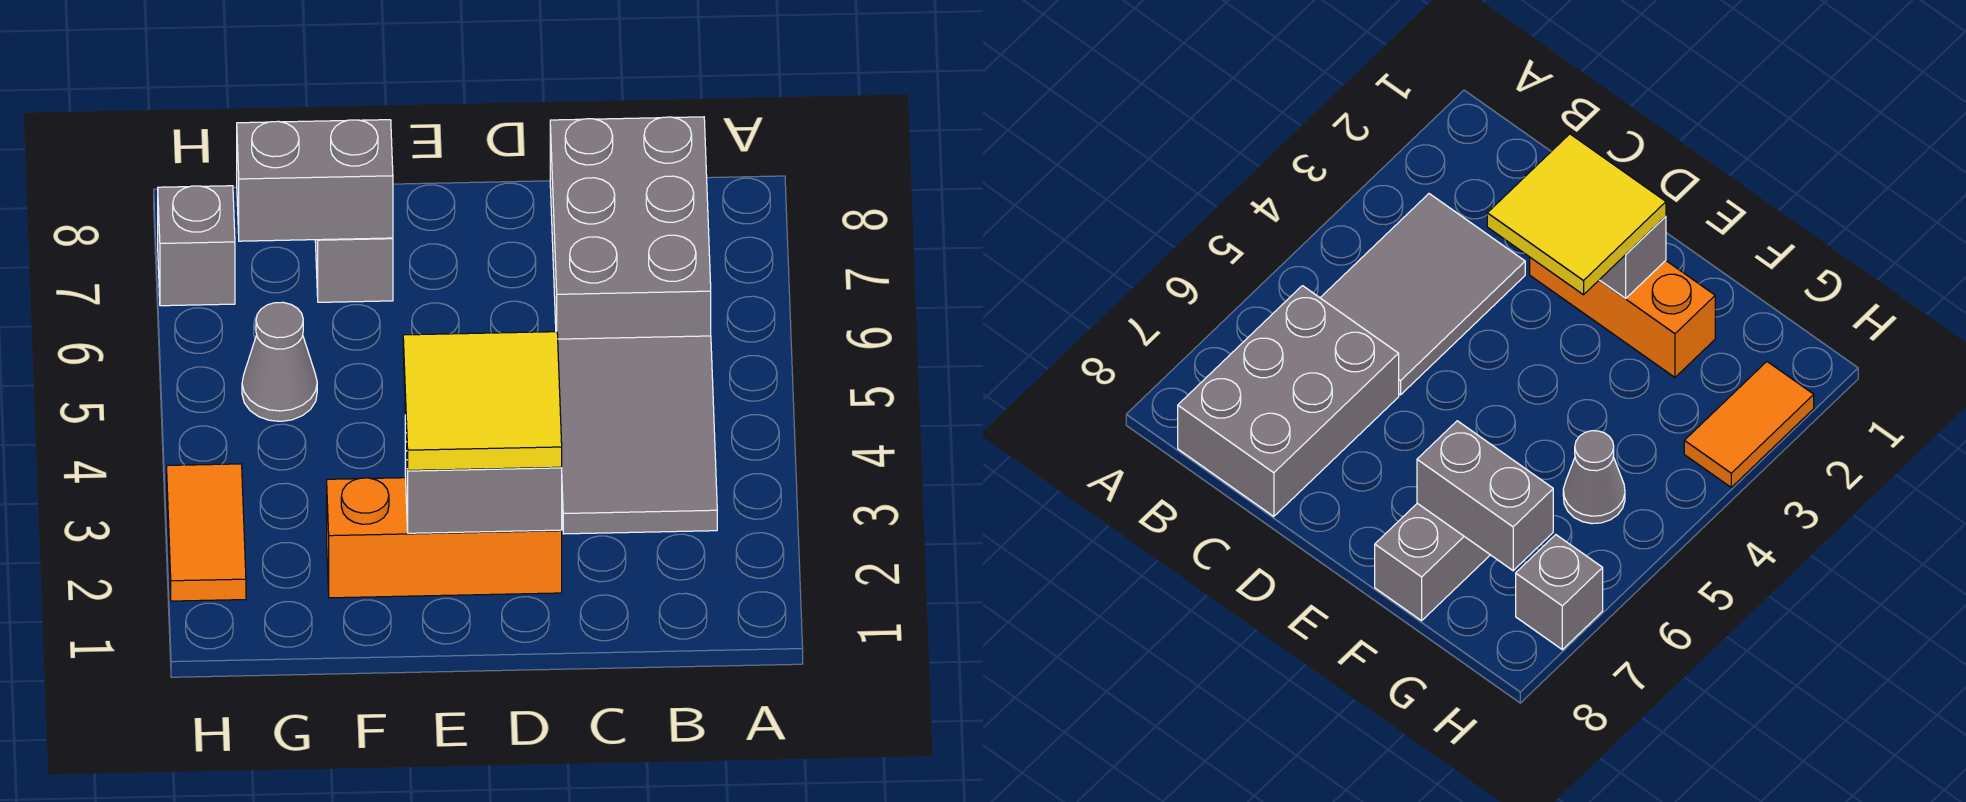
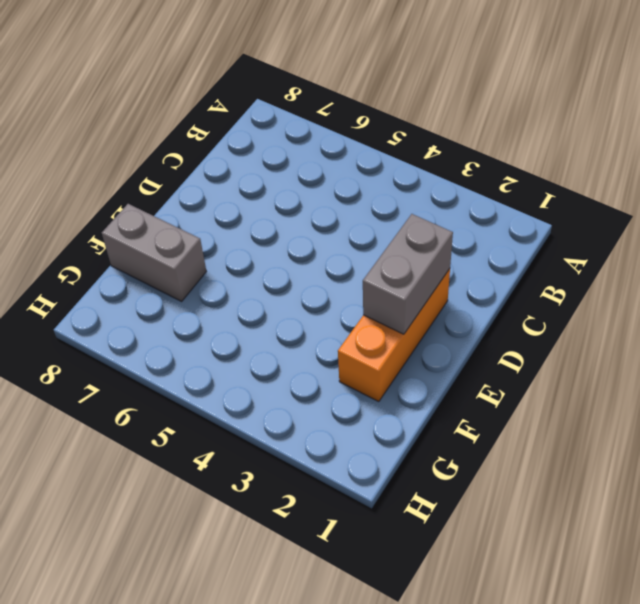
none -> grey tile B3:C5 level 1
none -> grey brick B6:C8 level 1

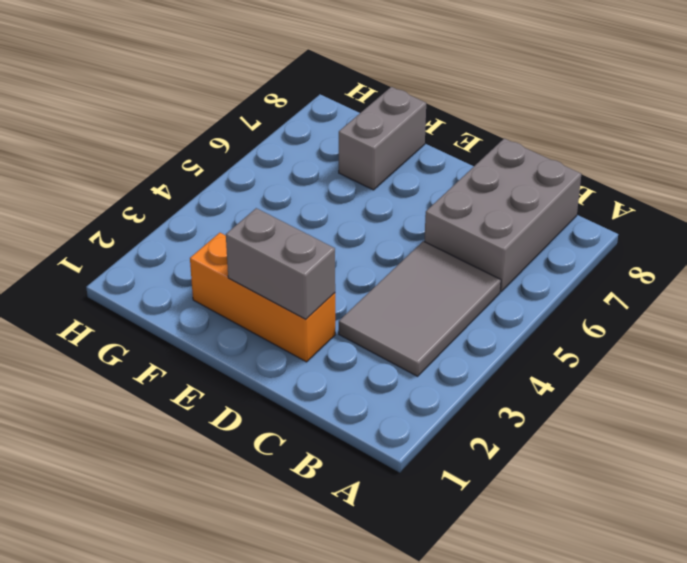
none -> grey cone G5 level 1
none -> orange tile H2:H3 level 1

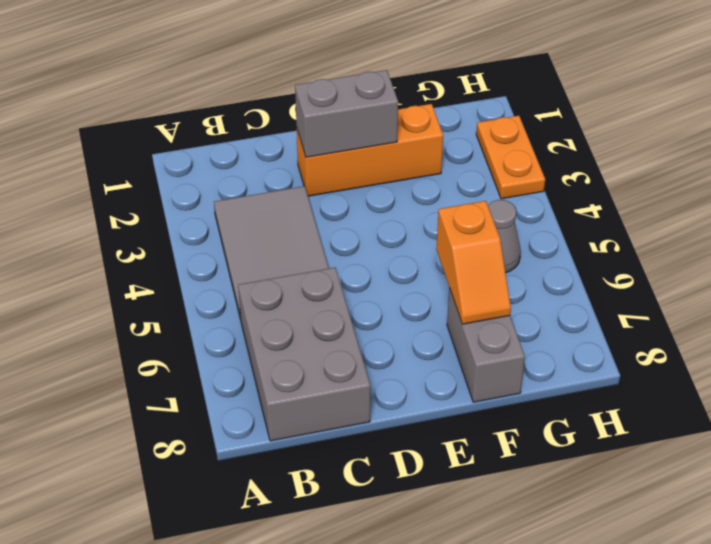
orange slope F6:F7 level 2 top 6 -> grey brick F7:G7 level 2
orange plate H2:H3 level 1 -> orange tile H2:H3 level 1
none -> grey brick H7 level 1
none -> yellow tile D2:E3 level 3

